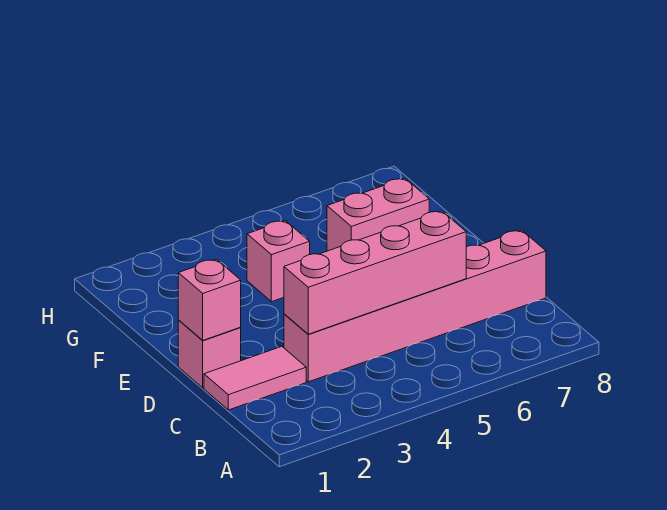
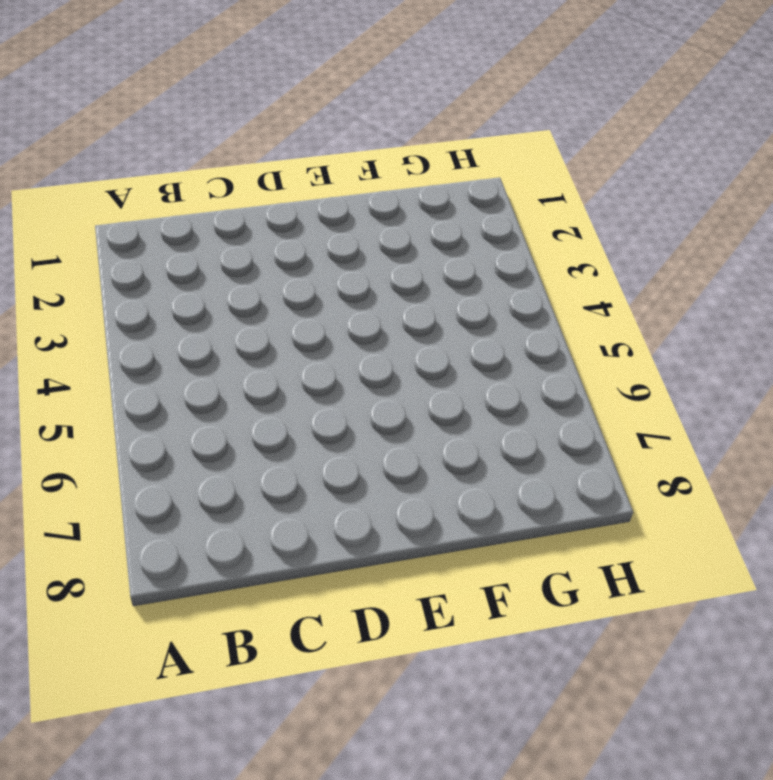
none -> pink tile C1:C2 level 1
none -> pink brick C3:C8 level 1

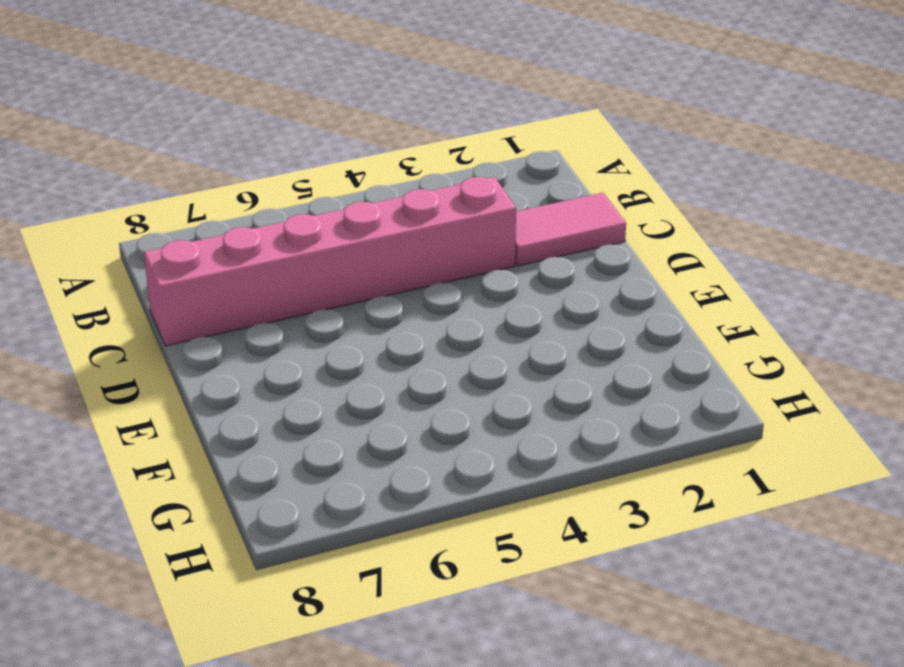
none -> pink brick D1 level 1
none -> pink brick F4 level 1

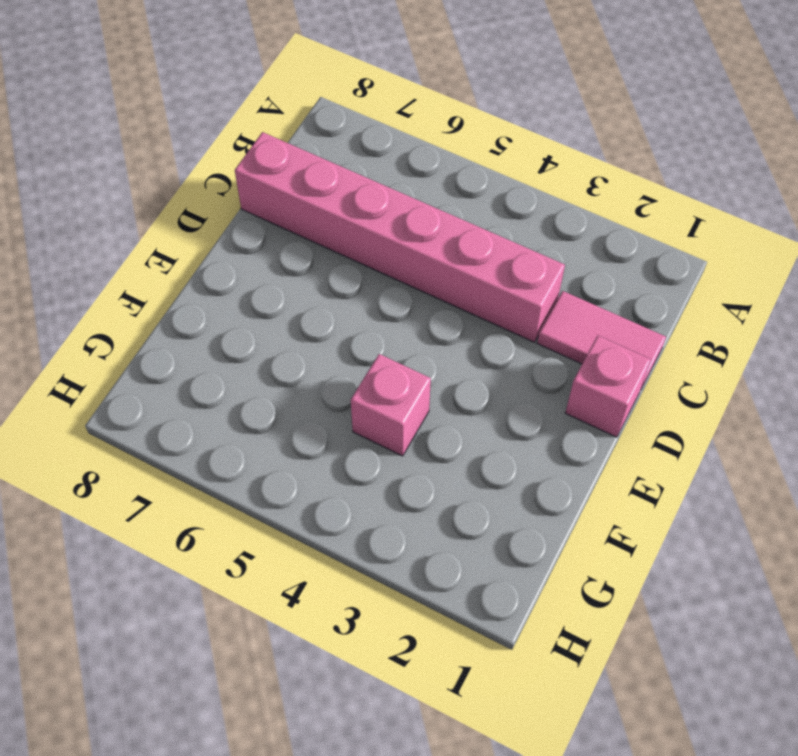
none -> pink brick F6:F7 level 1
none -> pink brick C3:C6 level 2

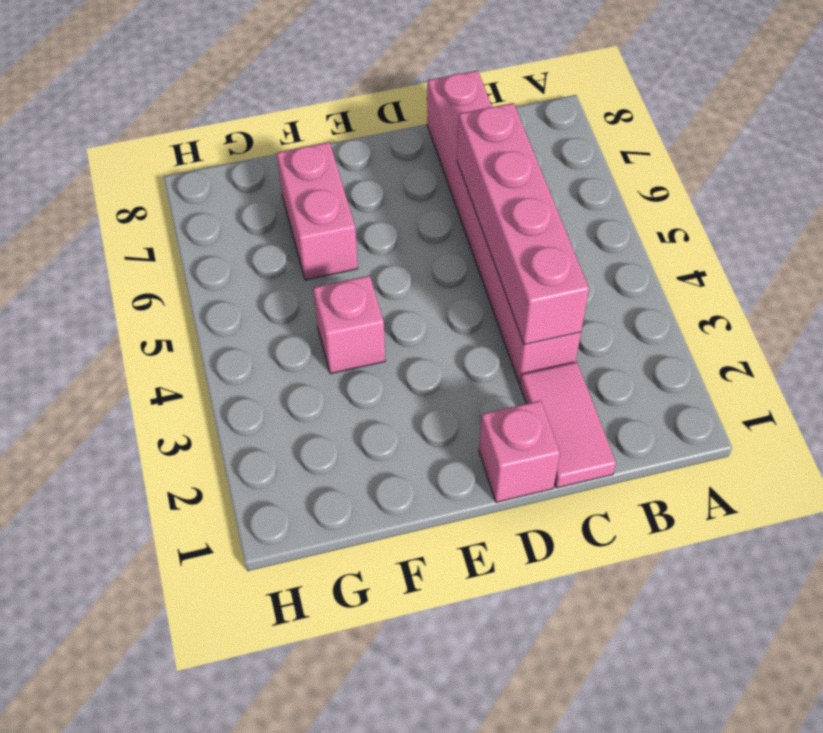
none -> pink brick D1 level 2

